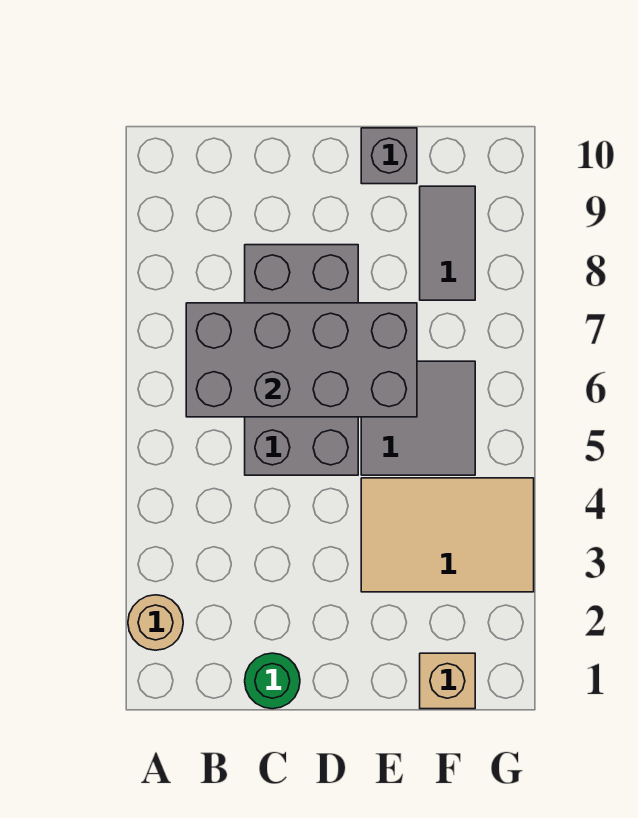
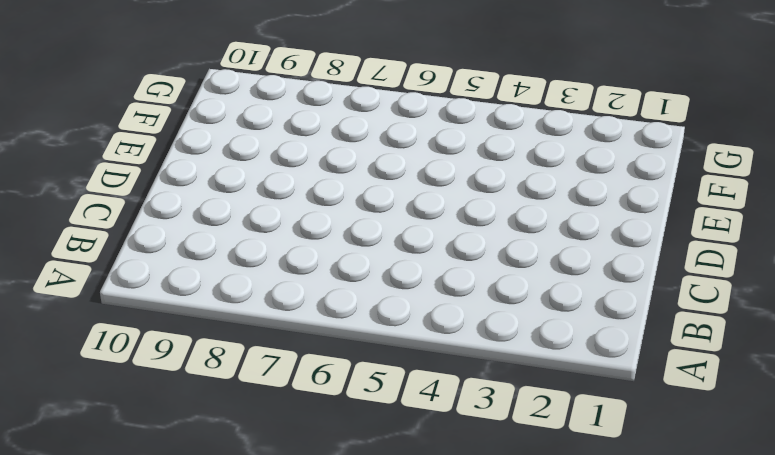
none -> tan round brick A2 level 1
none -> green round brick C1 level 1

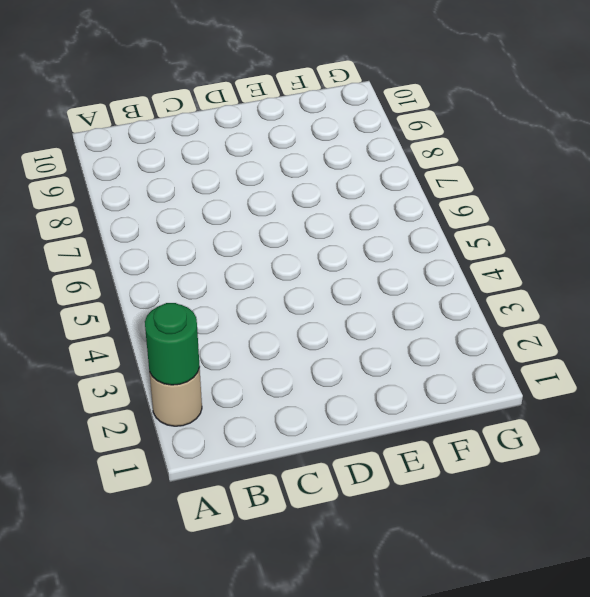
green round brick A2 level 2 -> green round brick C1 level 1
none -> grey brick C5:D8 level 1
none -> tan tile E3:G4 level 1

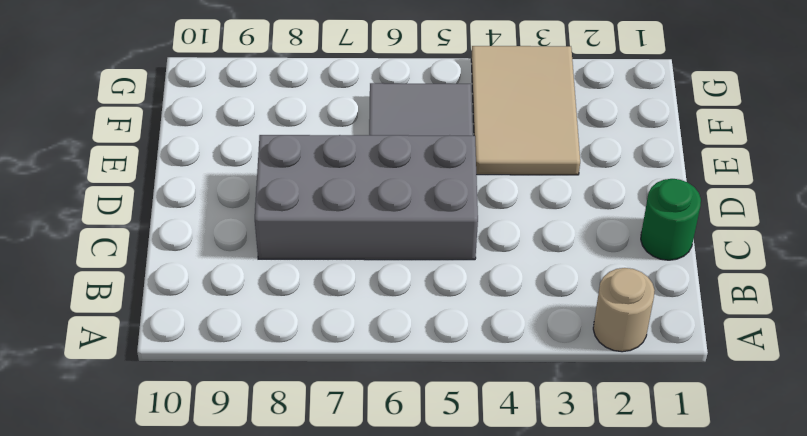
none -> grey brick E10 level 1
none -> tan brick F1 level 1

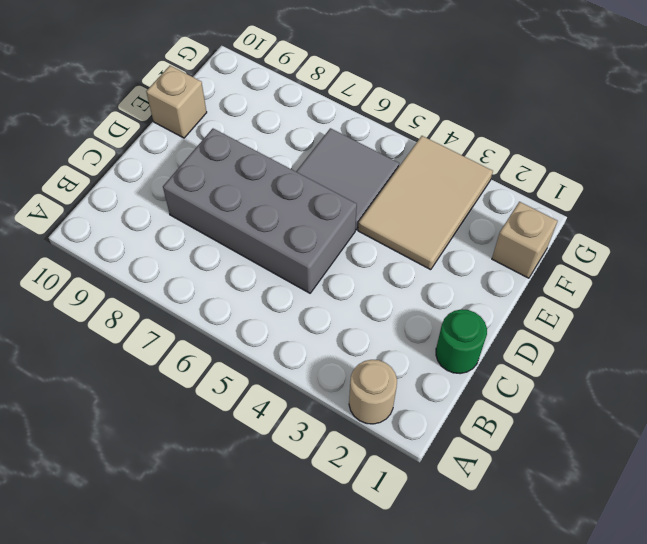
tan brick E10 level 1 -> grey brick E10 level 1
none -> grey tile F8:F9 level 1
none -> grey brick B6:E7 level 2

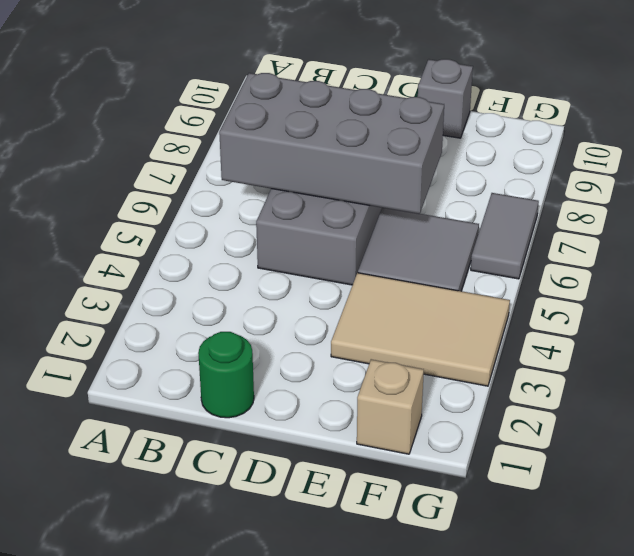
grey tile G6:G7 level 1 -> grey tile F8:F9 level 1
none -> tan round brick A2 level 1

